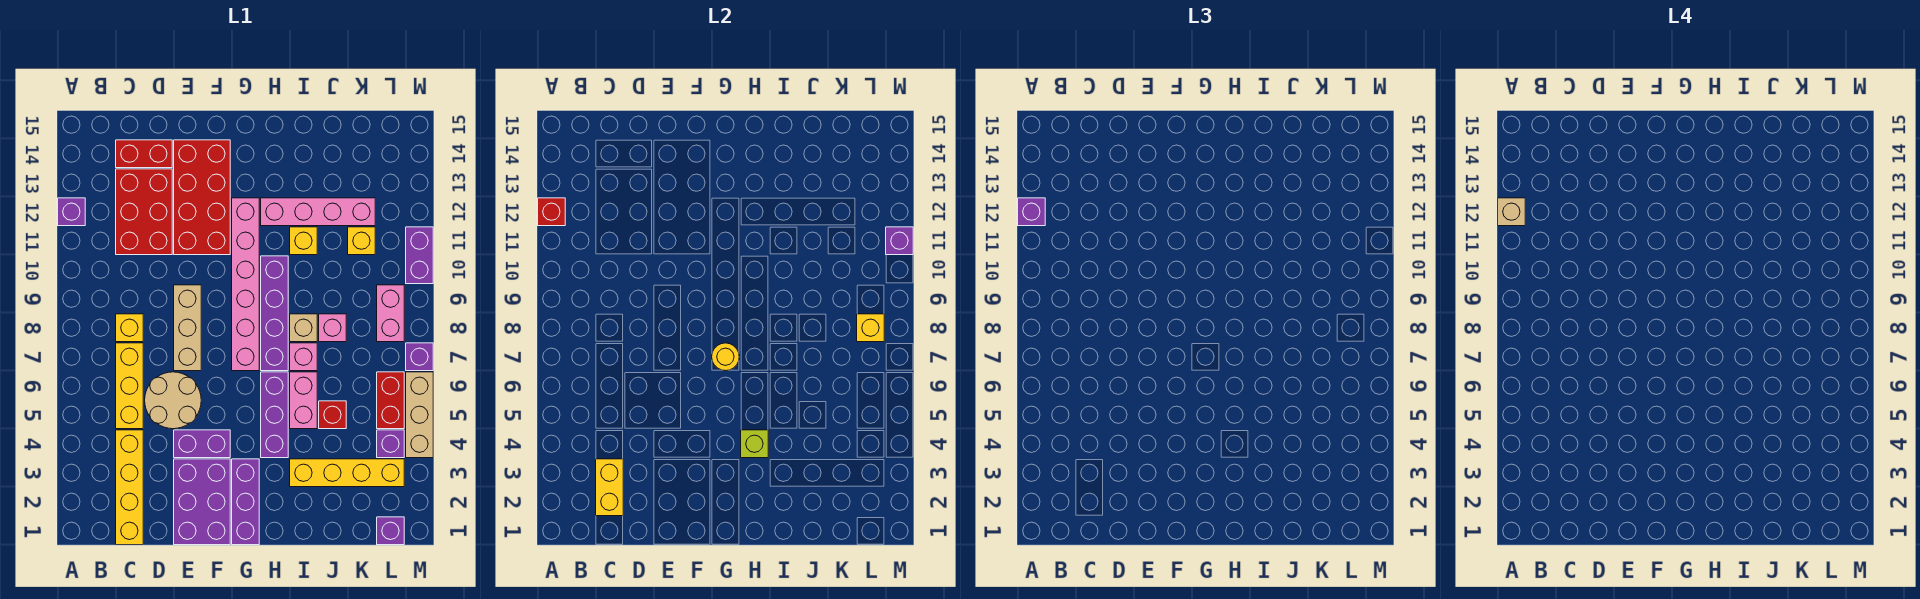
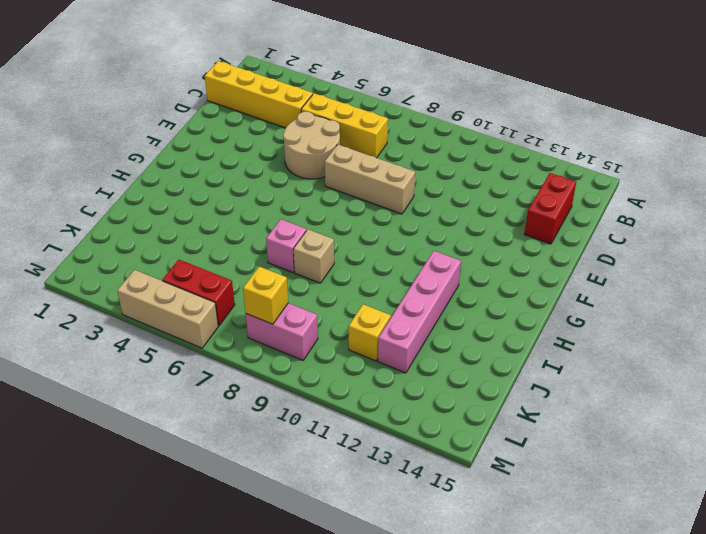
none -> purple brick A12 level 1
none -> yellow brick C8 level 1
none -> red brick C11:D13 level 1
none -> purple brick E1:F3 level 1

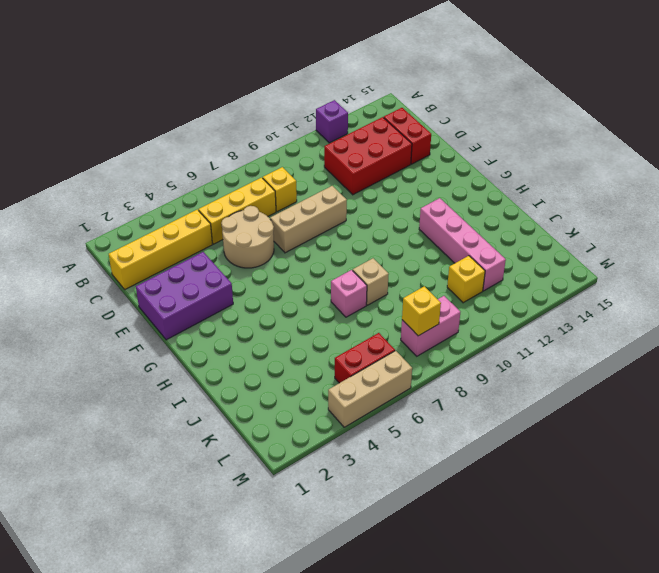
none -> purple brick E4:F4 level 1
none -> red brick E11:F14 level 1
none -> purple brick G1:G3 level 1
none -> pink brick G7:G12 level 1

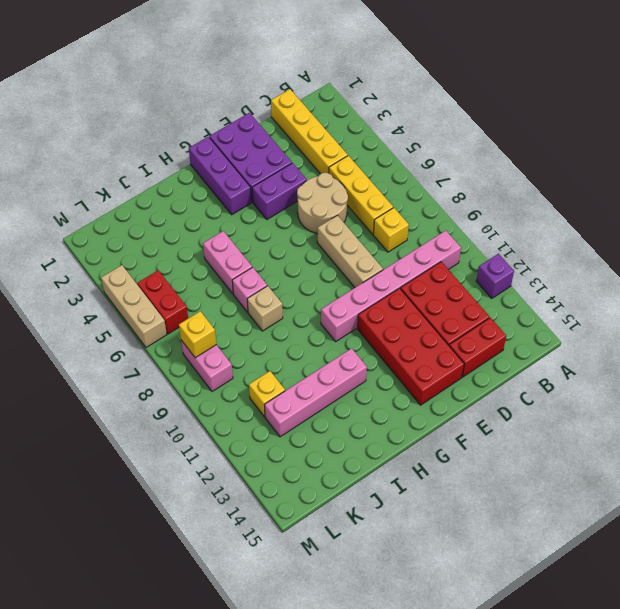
pink brick B10:G10 level 1 -> pink brick G7:G12 level 1
none -> purple brick H4:H6 level 1
none -> purple brick H7:H10 level 1
none -> yellow brick I3:L3 level 1
none -> yellow brick I11 level 1

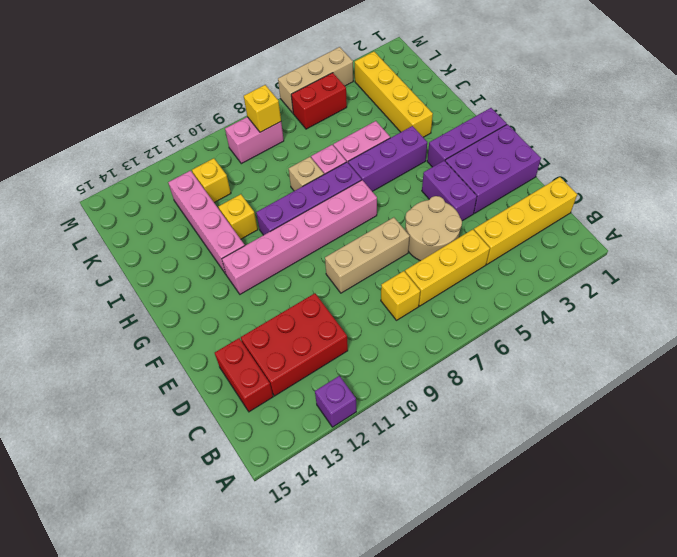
none -> red brick E11:F14 level 1
none -> red brick J5 level 1
none -> pink brick J8 level 1
none -> purple brick L1 level 1

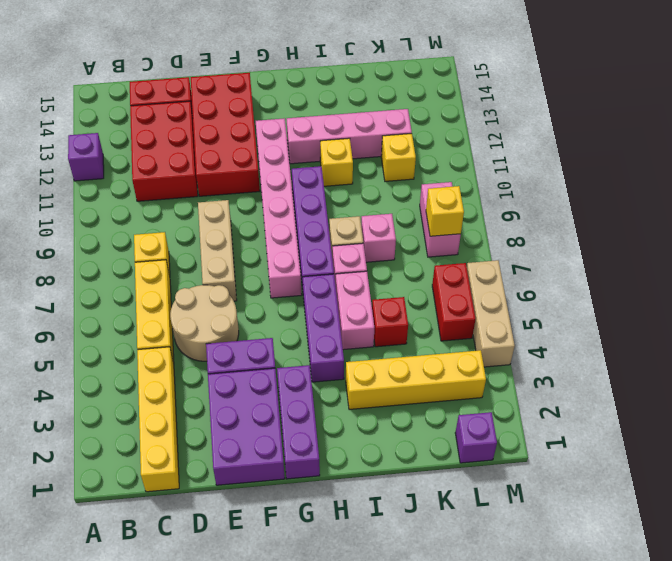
none -> purple brick L4 level 1
none -> purple brick M7 level 1
none -> purple brick M10:M11 level 1
none -> red brick A12 level 2

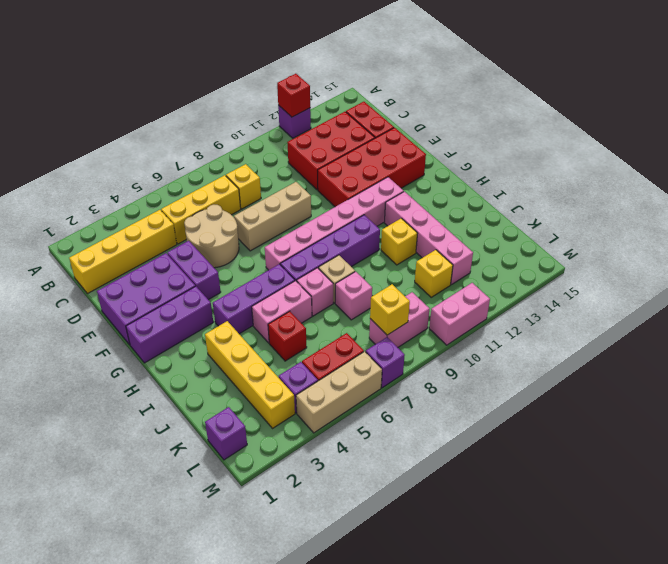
pink brick M10:M11 level 1 -> purple brick M10:M11 level 1
none -> yellow brick C2:C3 level 2
none -> yellow round brick G7 level 2
none -> lime brick H4 level 2
none -> purple brick M11 level 2

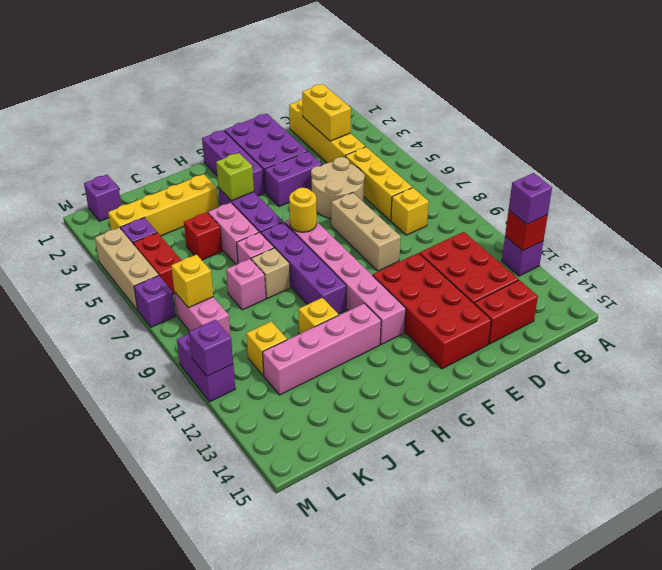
none -> tan brick A12 level 4

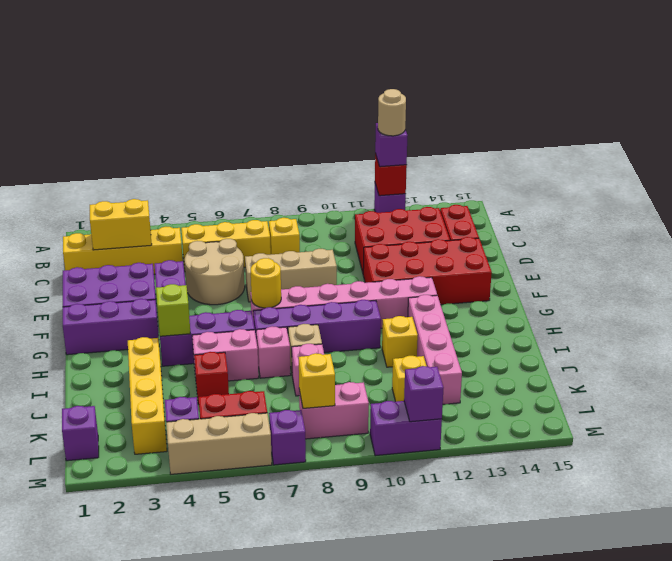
tan round brick A12 level 4 -> tan brick A12 level 4

